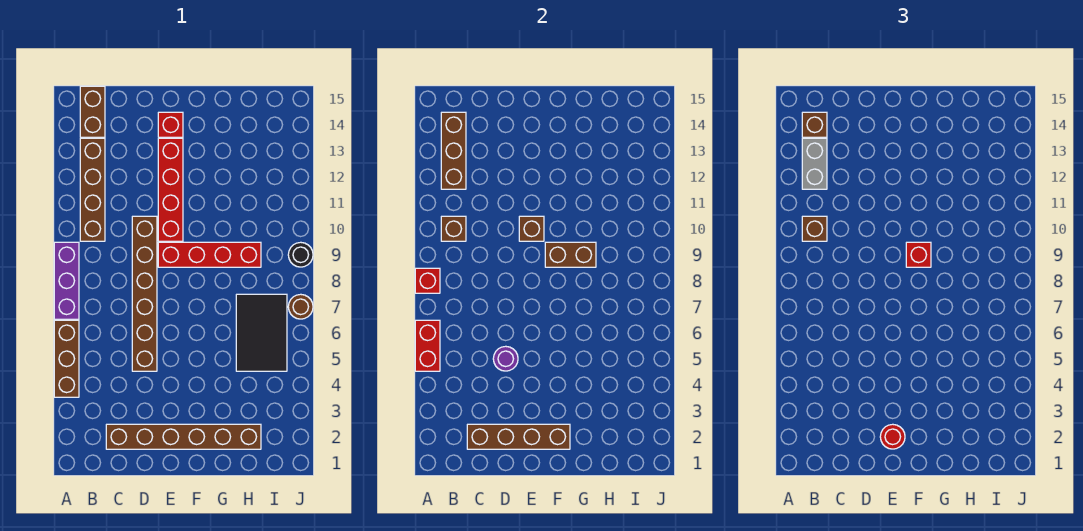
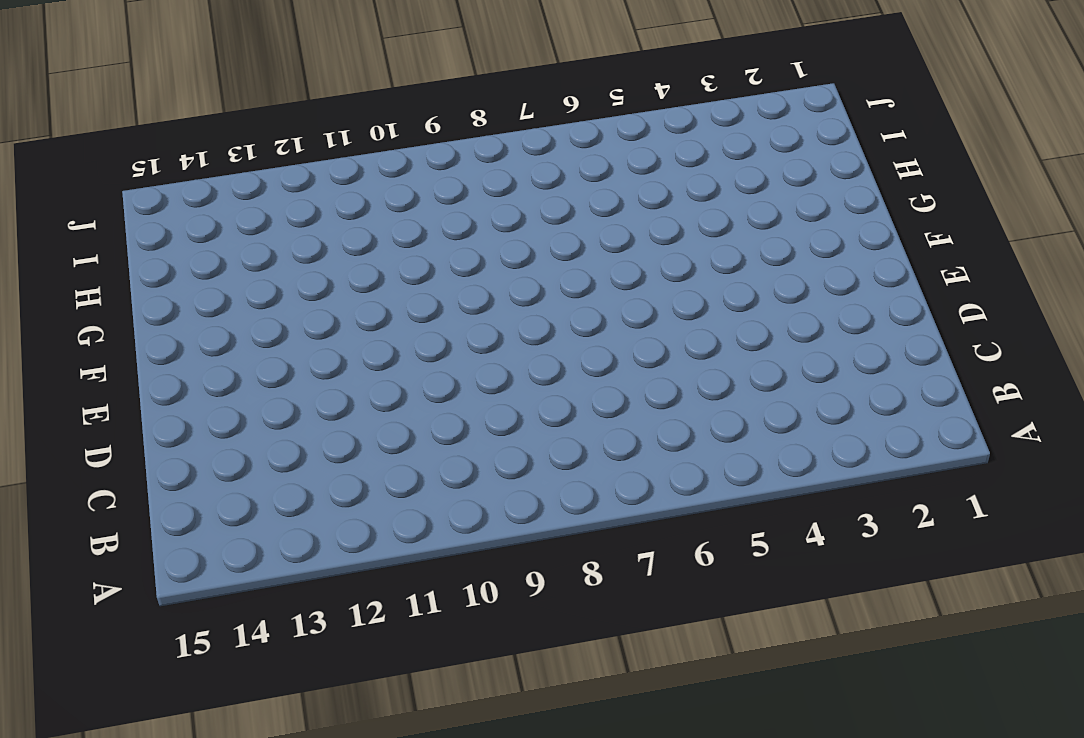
none -> brown brick A4:A6 level 1
none -> purple brick A7:A9 level 1
none -> brown brick B10:B13 level 1

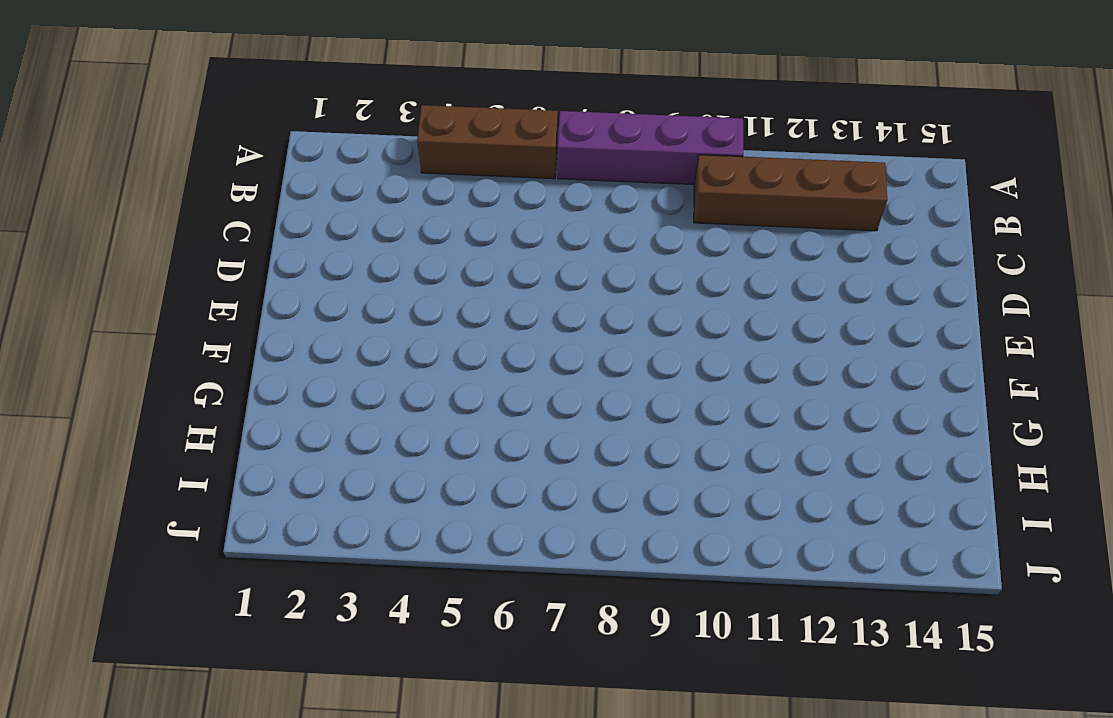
purple brick A7:A10 level 1 -> purple brick A7:A9 level 1
none -> brown brick B14:B15 level 1
none -> brown brick C2:H2 level 1
none -> brown brick D5:D10 level 1

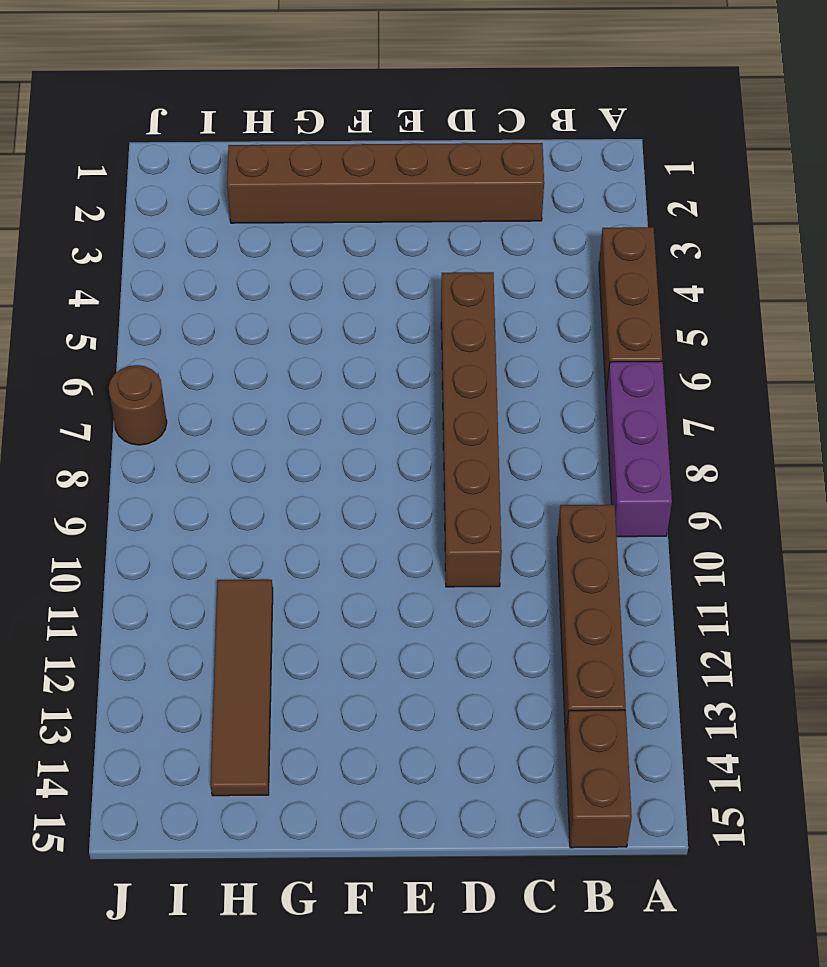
brown tile H11:H14 level 1 -> none
none -> red brick E9:H9 level 1
none -> red brick E10:E13 level 1
none -> red brick E14 level 1

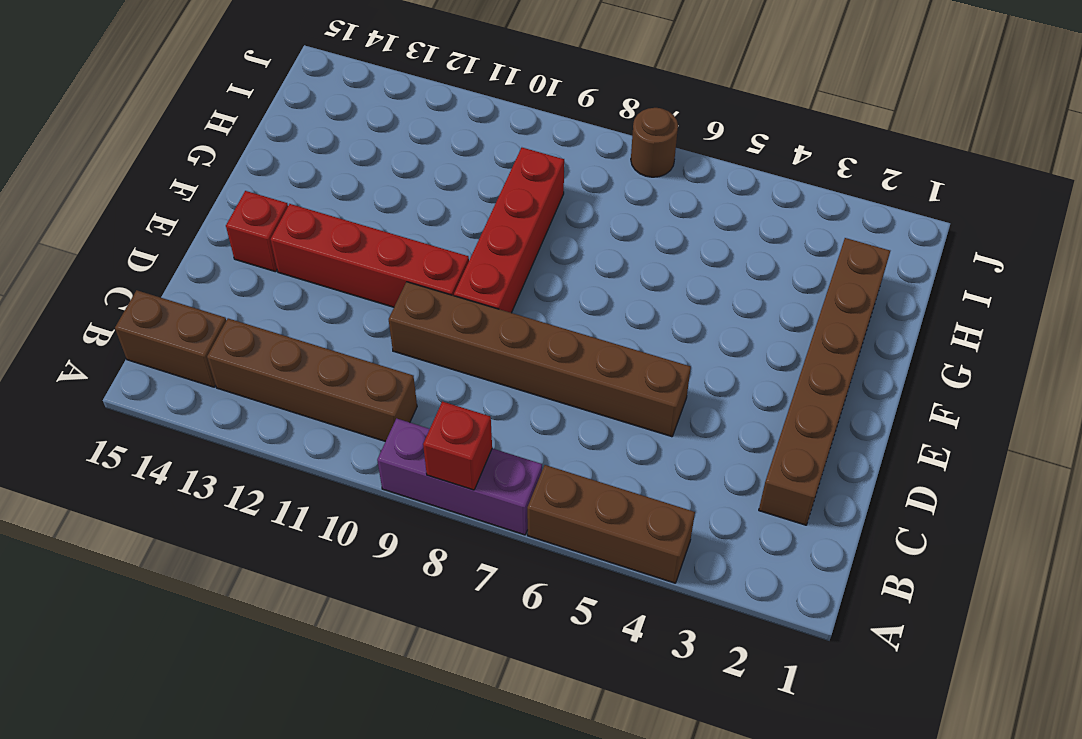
none -> black tile H5:I7 level 1
none -> black round brick J9 level 1
none -> red brick A5:A6 level 2

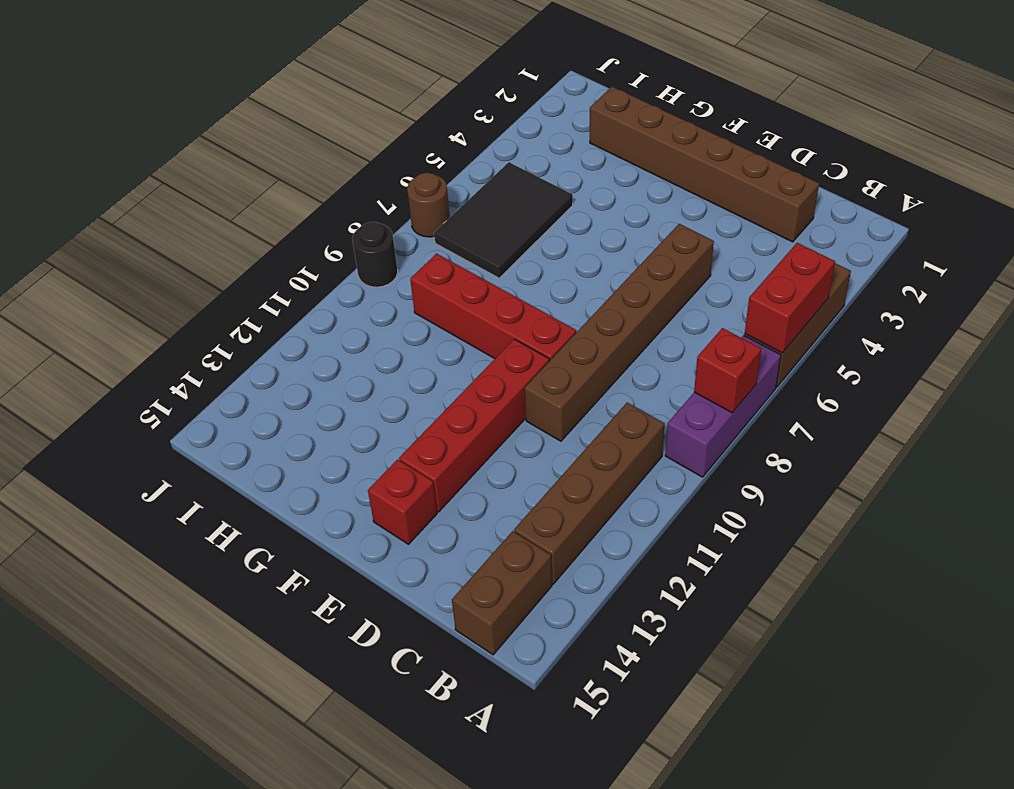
none -> brown brick B10 level 2
none -> brown brick B12:B14 level 2
none -> brown brick C2:F2 level 2

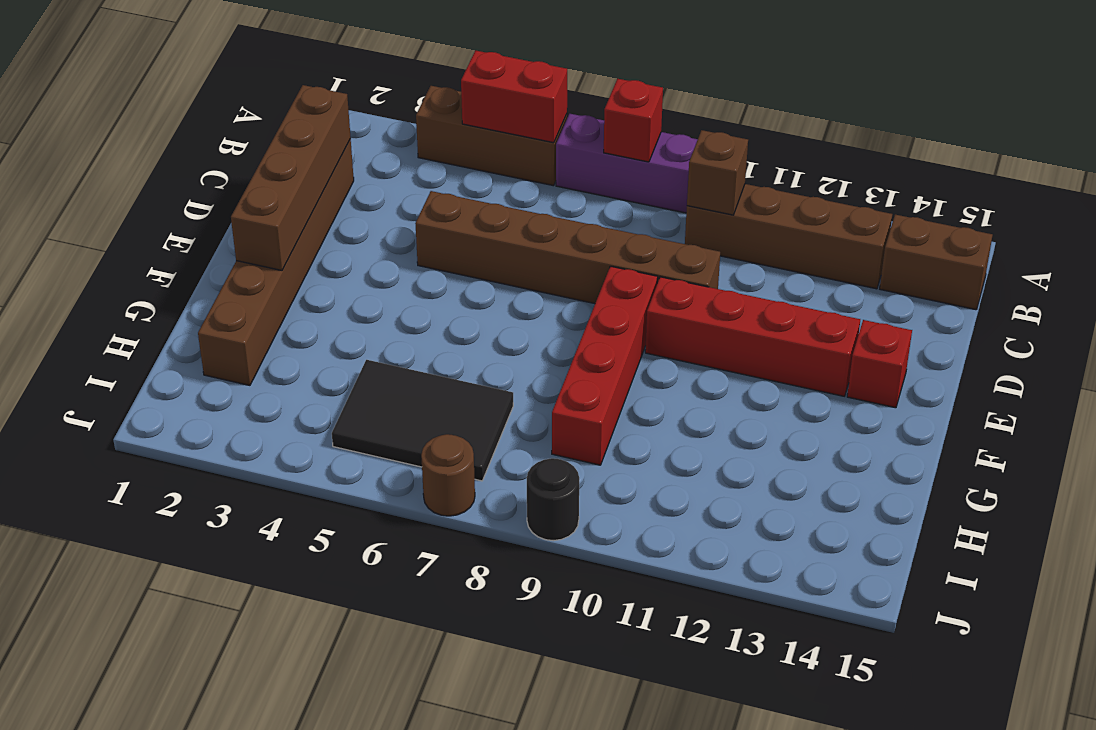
none -> brown brick B12:B14 level 2
none -> purple round brick D5 level 2
none -> brown brick E10 level 2

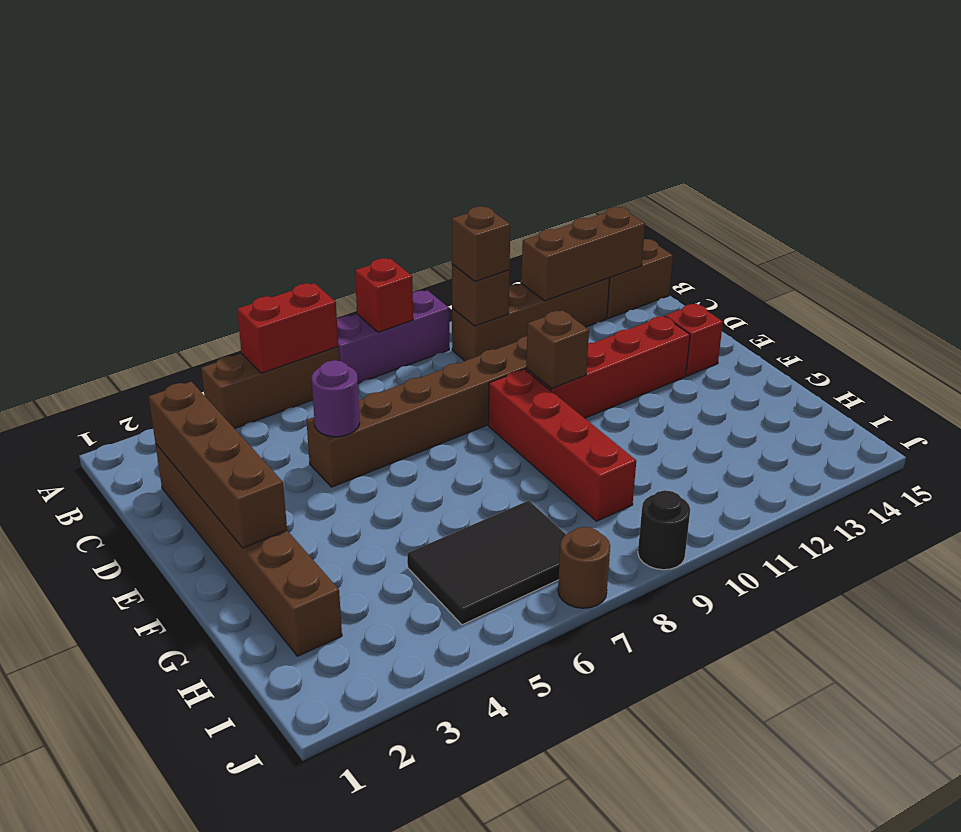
none -> brown brick F9:G9 level 2
none -> grey brick B12:B13 level 3
none -> brown brick B14 level 3

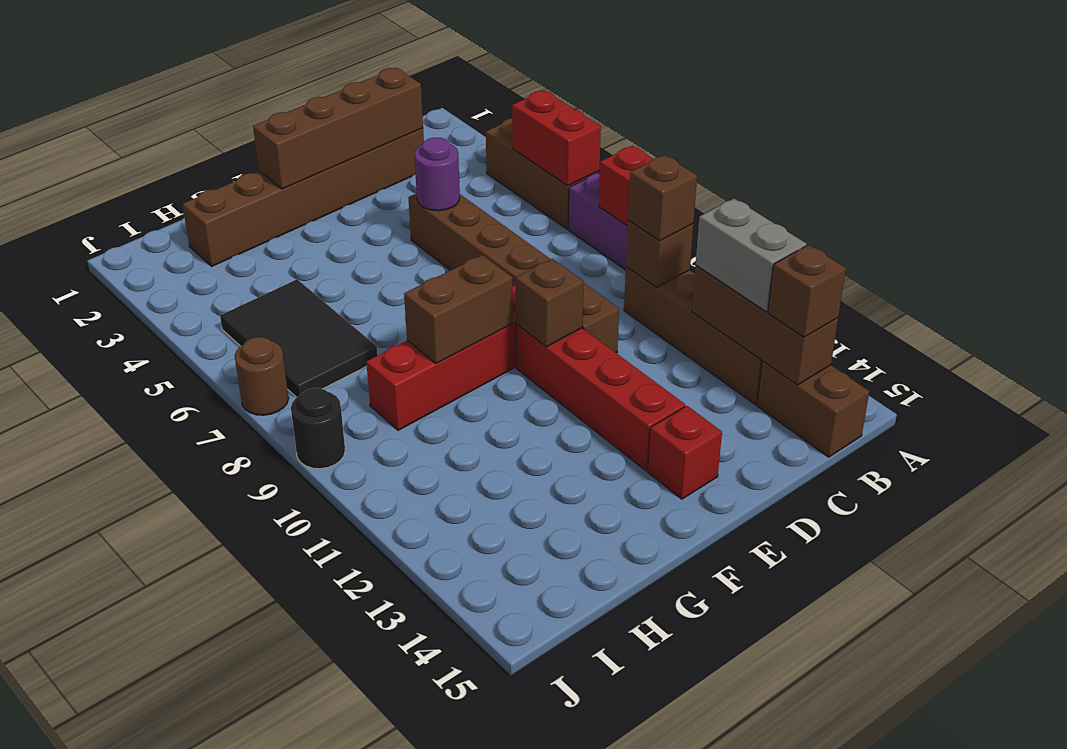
none -> red round brick E2 level 3
none -> red brick F9 level 3

